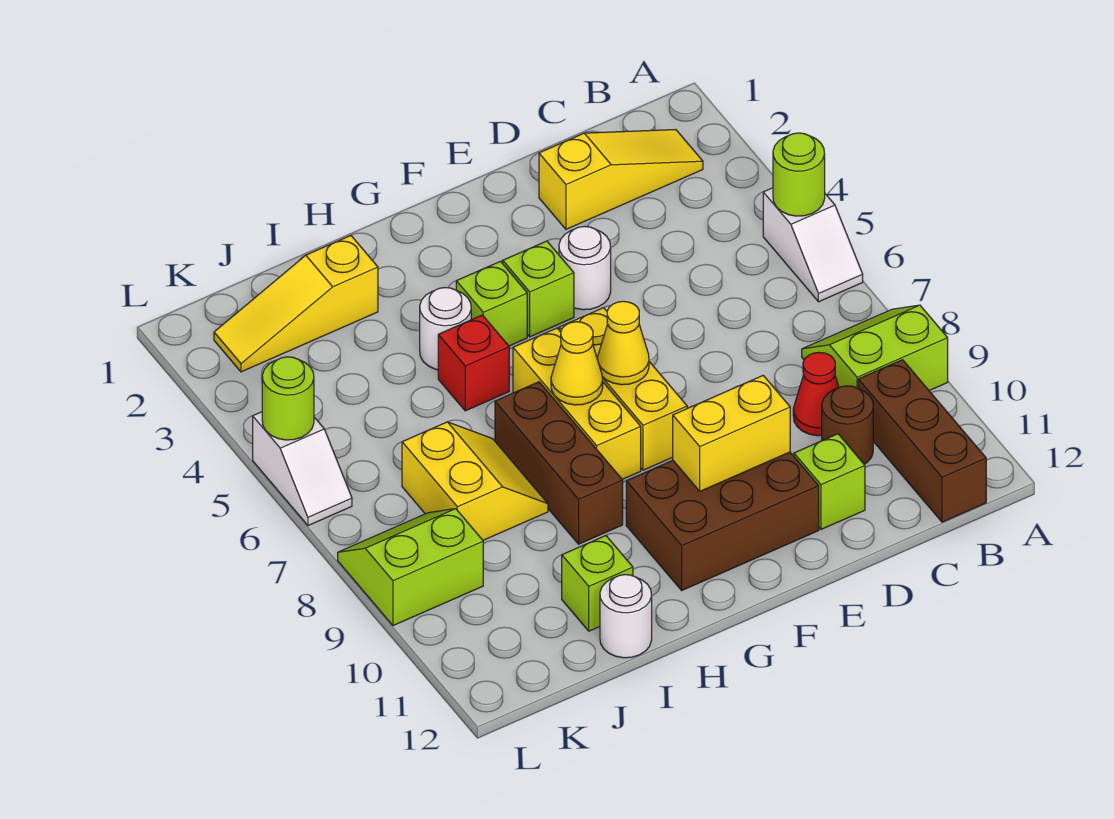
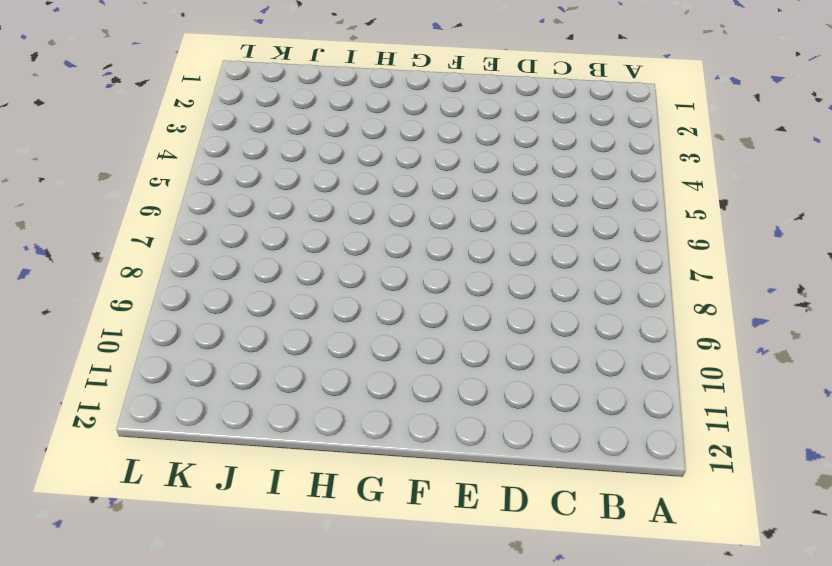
none -> white slope A5:A6 level 1 top 5
none -> lime slope A8:B9 level 1 top 9
none -> yellow slope B2:D2 level 1 top D

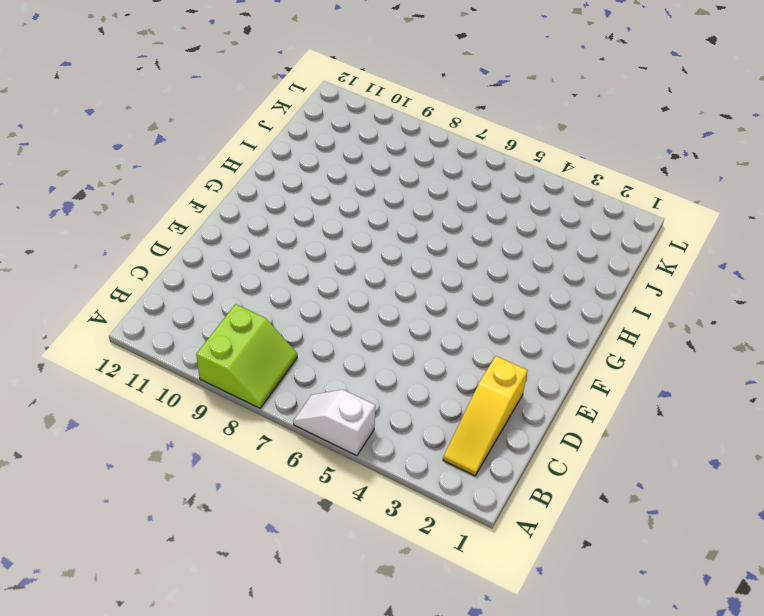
none -> brown brick B10:B12 level 1
none -> red cone C9 level 1
none -> brown round brick C10 level 1

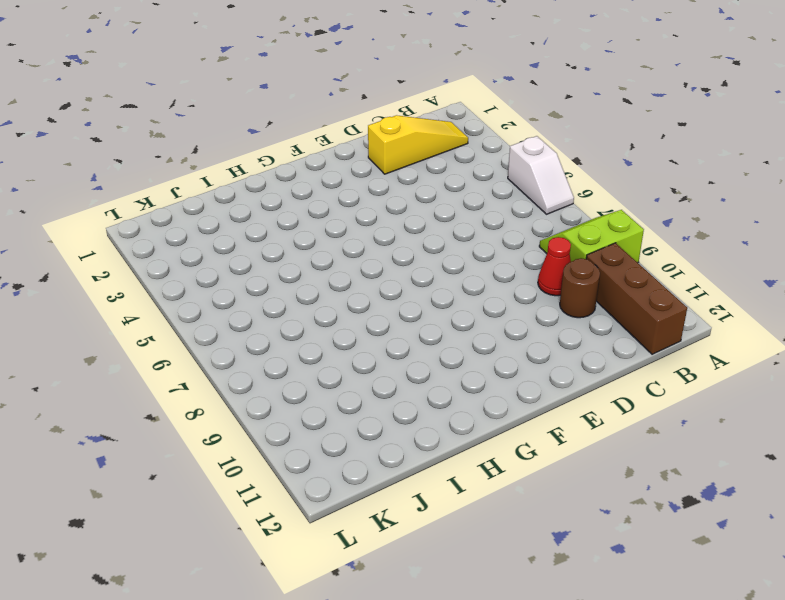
none -> lime brick D11 level 1
none -> white round brick E4 level 1
none -> brown brick E10:G11 level 1

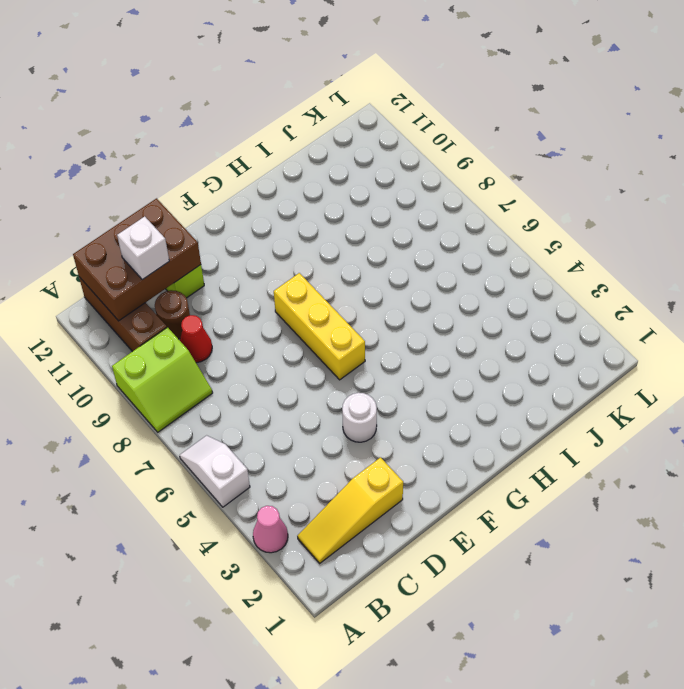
pink cone A3 level 1 -> none
brown brick B11:D12 level 2 -> brown brick E10:G11 level 1
white brick C11 level 3 -> none
none -> lime brick F4 level 1
none -> lime brick G4 level 1
none -> yellow brick G6:G8 level 1

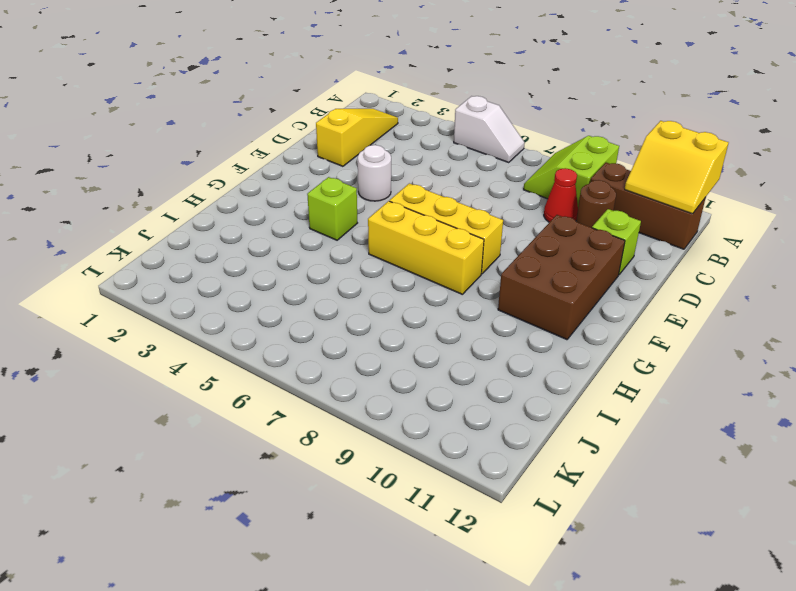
yellow slope A11:B12 level 2 top A -> yellow slope I7:J8 level 1 top J
none -> lime brick F4 level 1
none -> white round brick H4 level 1
none -> red brick H5 level 1

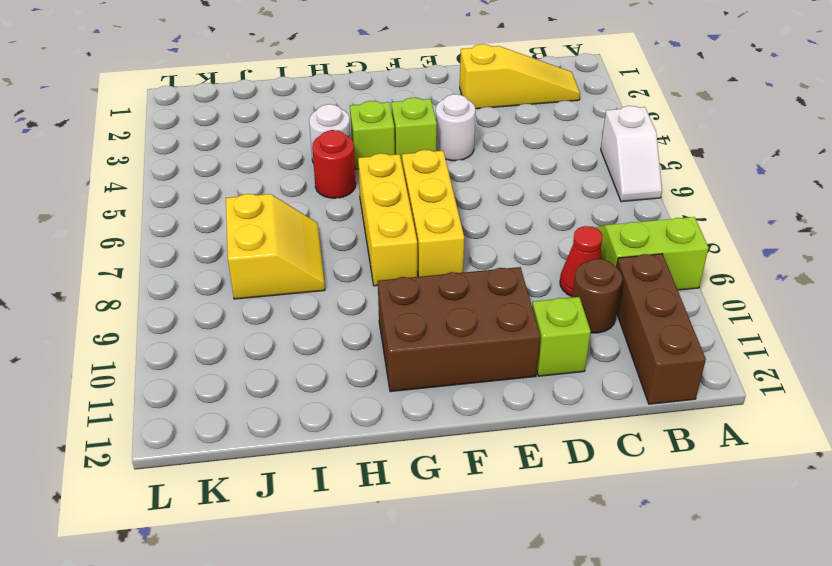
red round brick H5 level 1 -> red brick H5 level 1
none -> brown brick H7:H9 level 1
none -> yellow slope I2:K2 level 1 top I
none -> lime brick I11 level 1

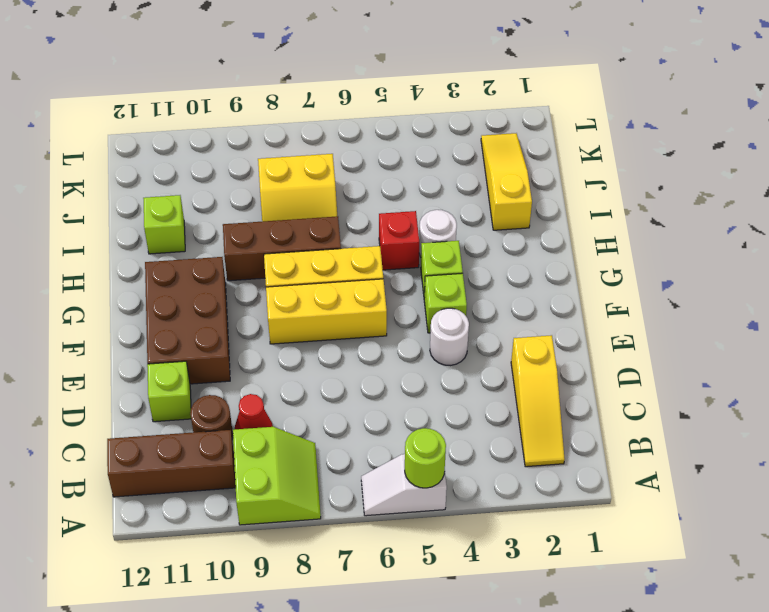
none -> white round brick I12 level 1
none -> lime slope K8:L9 level 1 top 9
none -> white slope L5:L6 level 1 top 5

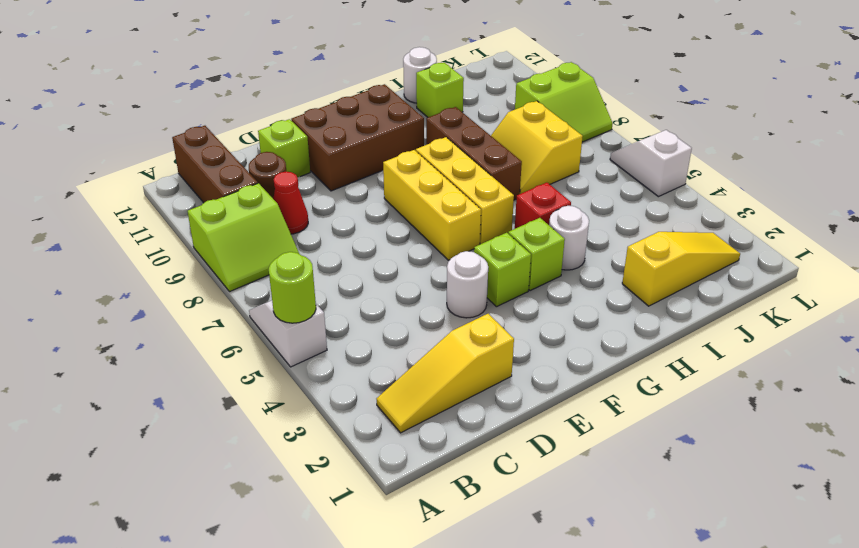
none -> yellow brick E10:F10 level 2
none -> yellow cone F7 level 2
none -> yellow cone G7 level 2

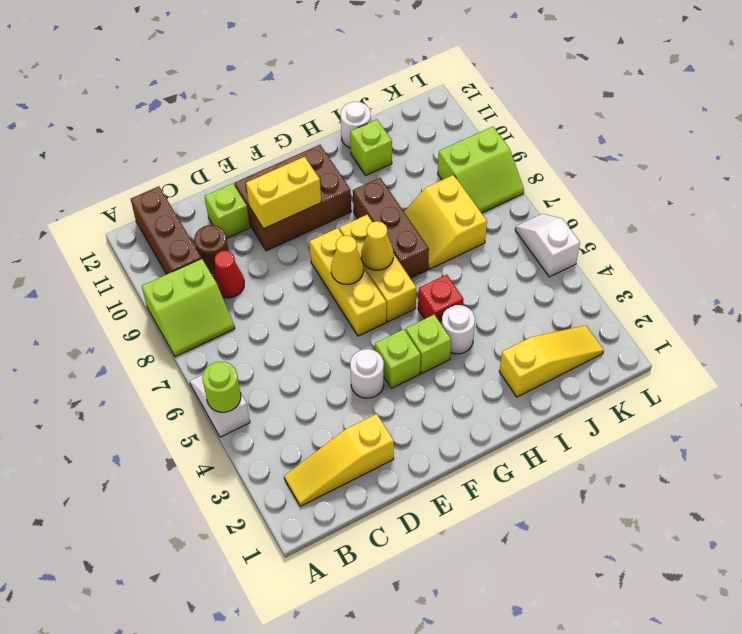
none -> lime round brick L5 level 2

